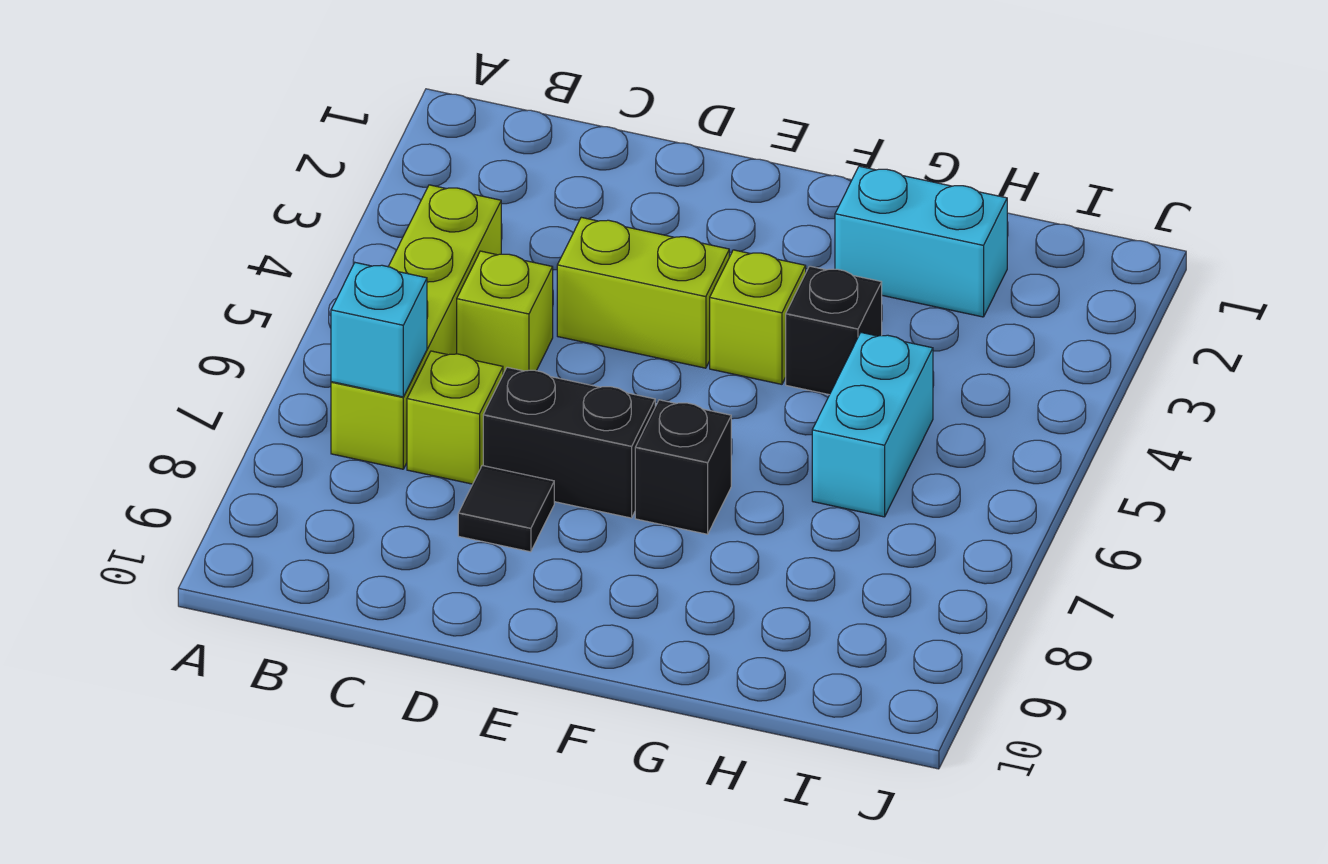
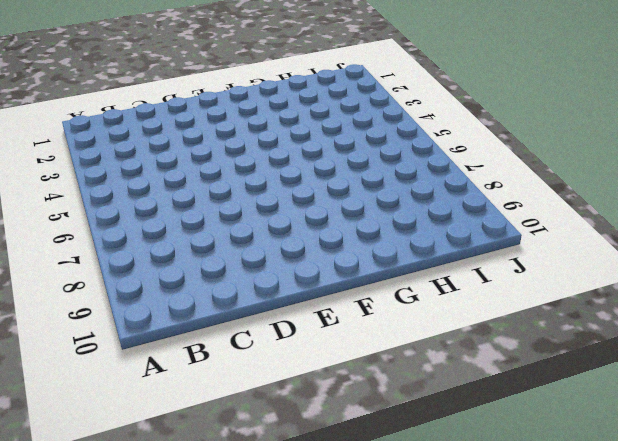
none -> lime brick B4:B7 level 1
none -> lime brick C5 level 1
none -> lime brick C7 level 1

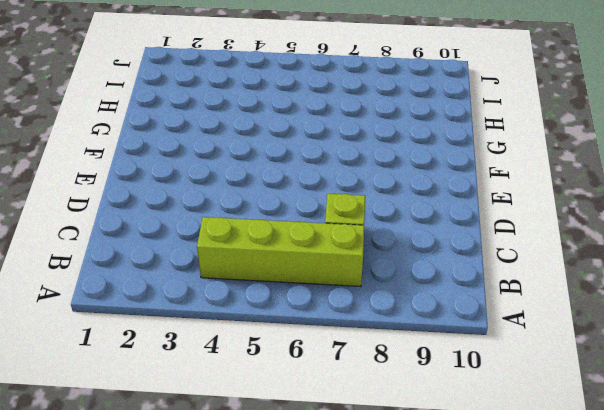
none -> lime brick C5 level 1
none -> lime brick D4:E4 level 1
none -> black brick D7:E7 level 1

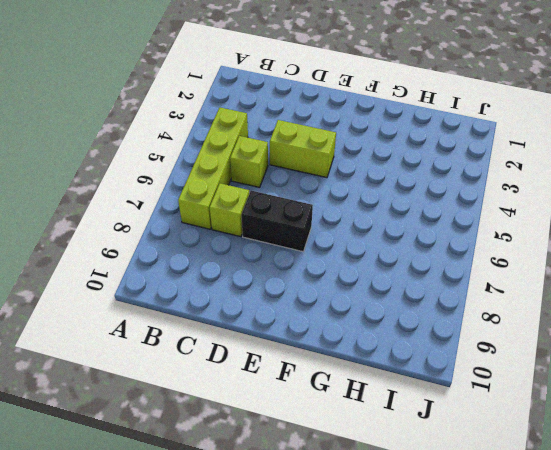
none -> black tile D8 level 1
none -> lime brick F4 level 1
none -> black brick F7 level 1

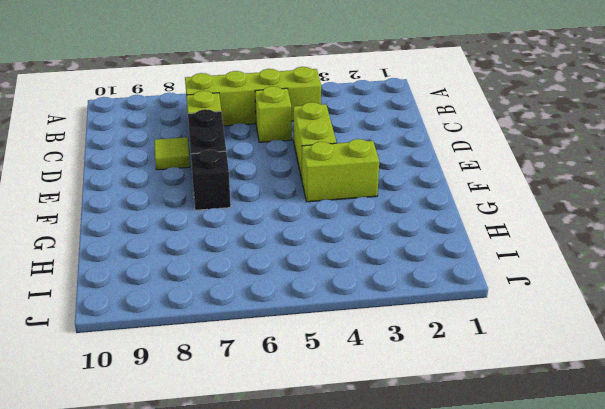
lime tile D8 level 1 -> black tile D8 level 1
lime brick F3:F4 level 1 -> lime brick F4 level 1
none -> cyan brick G2:H2 level 1
none -> black brick G4 level 1
none -> cyan brick H5:H6 level 1

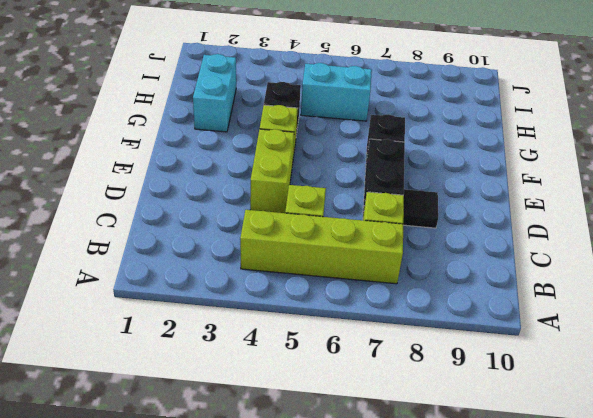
none -> cyan brick B7 level 2

